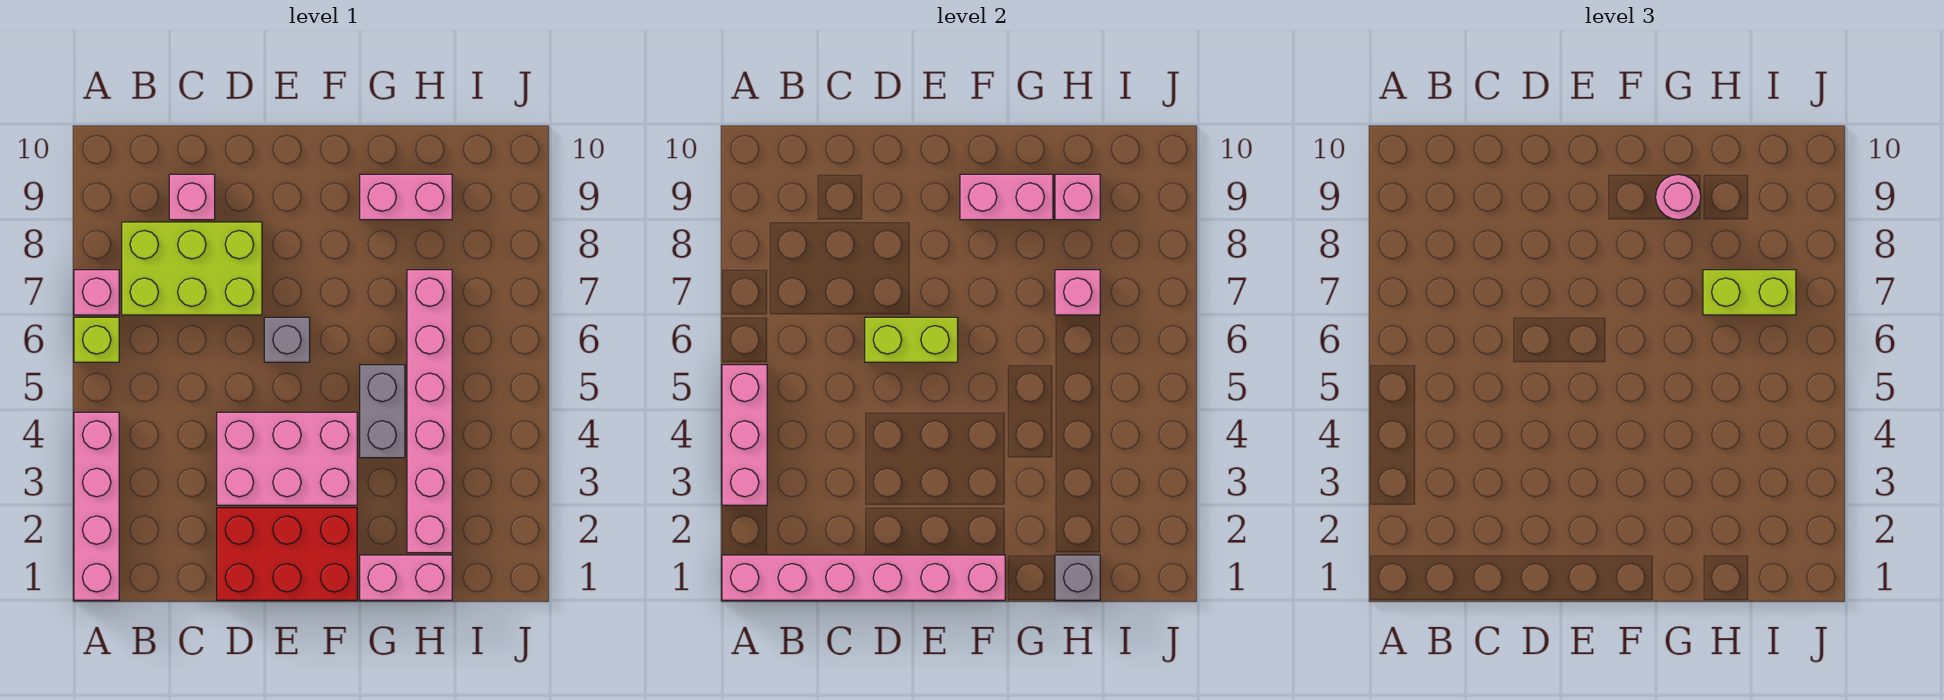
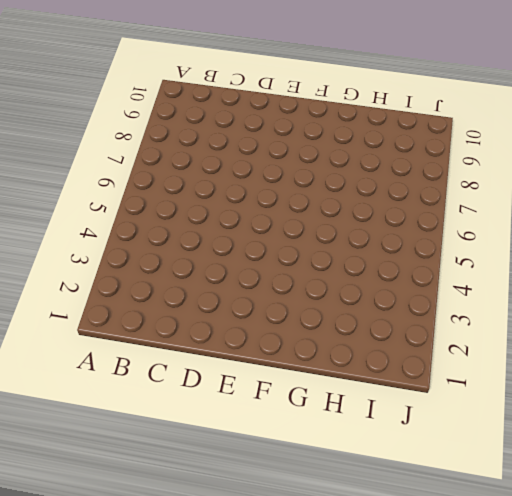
none -> pink brick A1:A4 level 1
none -> lime brick A6 level 1
none -> pink brick A7 level 1

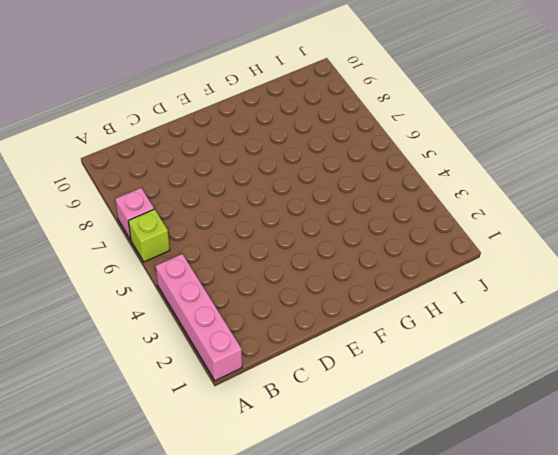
none -> lime brick B7:D8 level 1
none -> pink brick C9 level 1
none -> red brick D1:F2 level 1

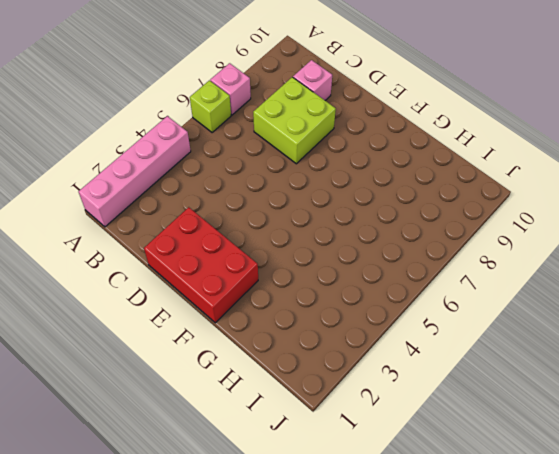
lime brick C7:D8 level 1 -> lime brick B7:D8 level 1
none -> pink brick D3:F4 level 1
none -> grey brick E6 level 1
none -> pink brick G1:H1 level 1

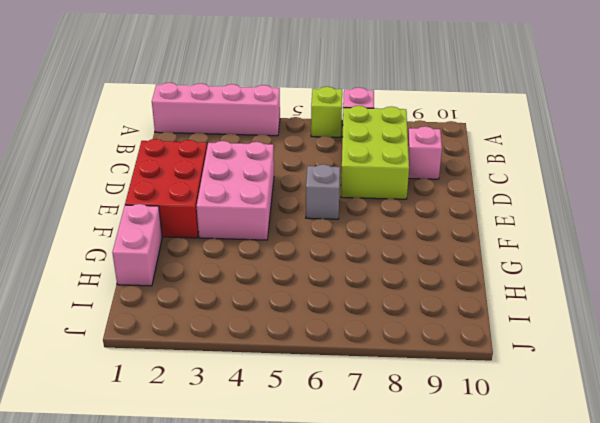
none -> grey brick G4:G5 level 1
none -> pink brick G9:H9 level 1
none -> pink brick H2:H7 level 1

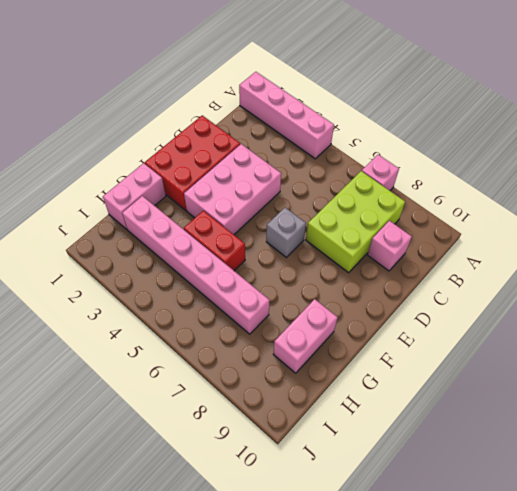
red brick G4:G5 level 1 -> grey brick G4:G5 level 1
none -> lime brick A6 level 1
none -> pink brick A1:F1 level 2
none -> pink brick A3:A5 level 2

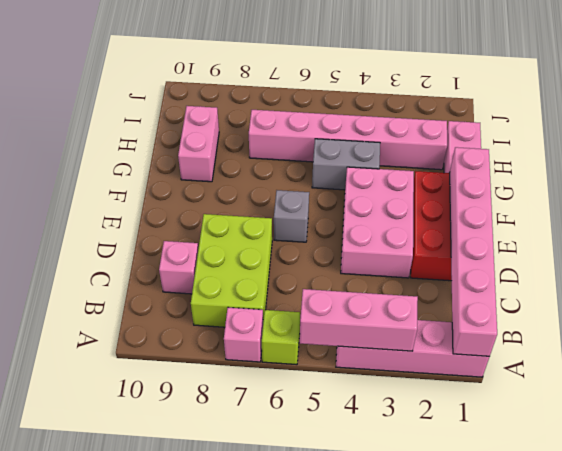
none -> lime brick D6:E6 level 2
none -> pink brick F9:G9 level 2
none -> grey brick H1 level 2

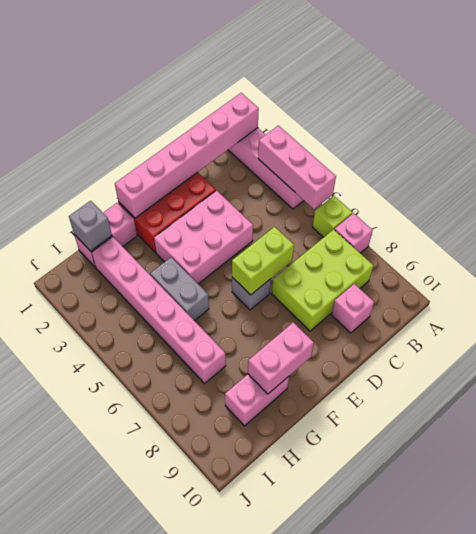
none -> pink brick H7 level 2
none -> pink brick H9 level 2
none -> pink round brick G9 level 3

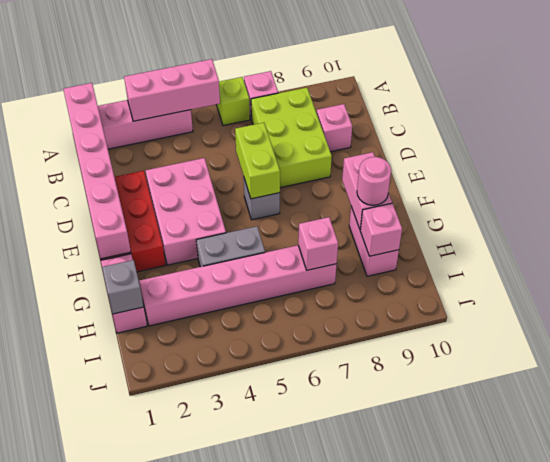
none -> lime brick H7:I7 level 3

